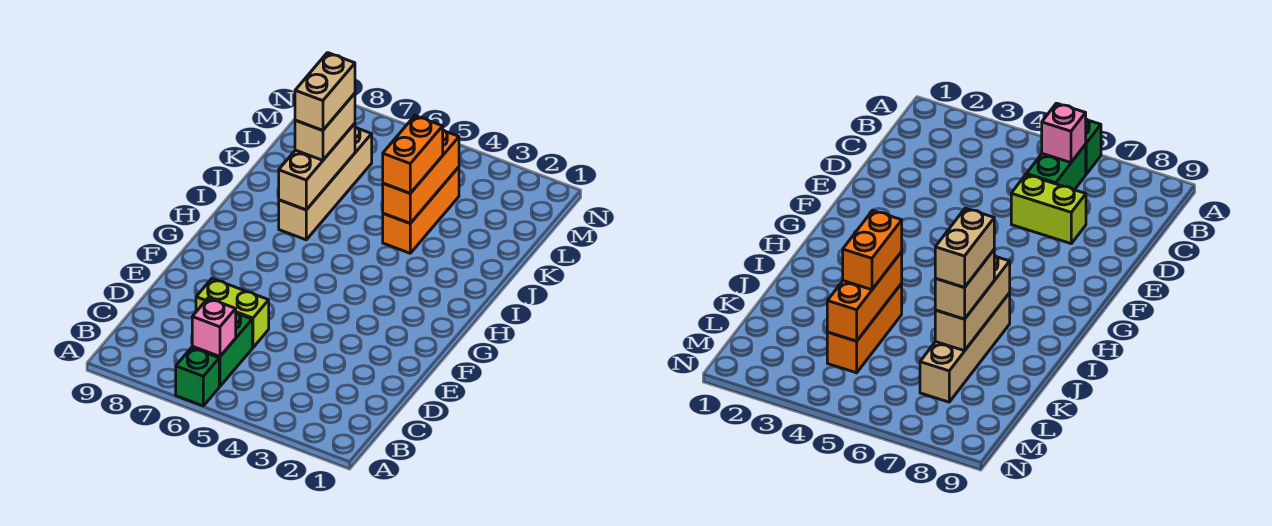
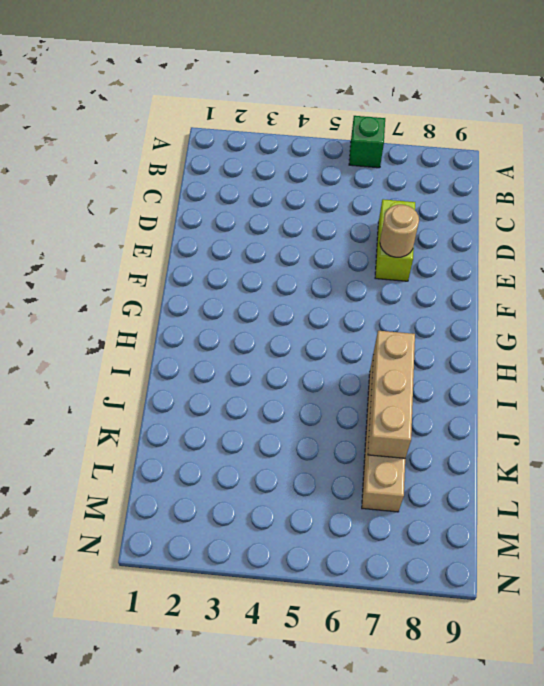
lime brick D7:E7 level 1 -> lime brick D6:D7 level 1
tan round brick E7 level 2 -> none
none -> green brick B6:C6 level 1
none -> orange brick J4:L4 level 1

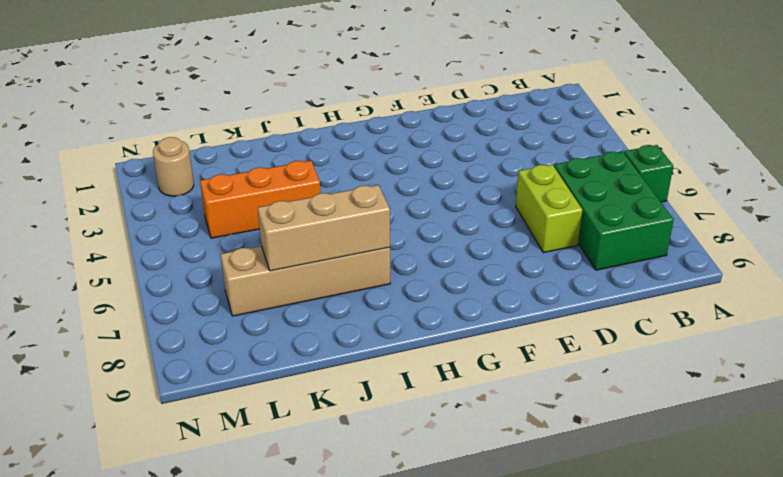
green brick B6:C8 level 1 -> green brick B6:C6 level 1
tan round brick M2 level 1 -> none
none -> pink brick B6 level 2
none -> orange brick J4:L4 level 2

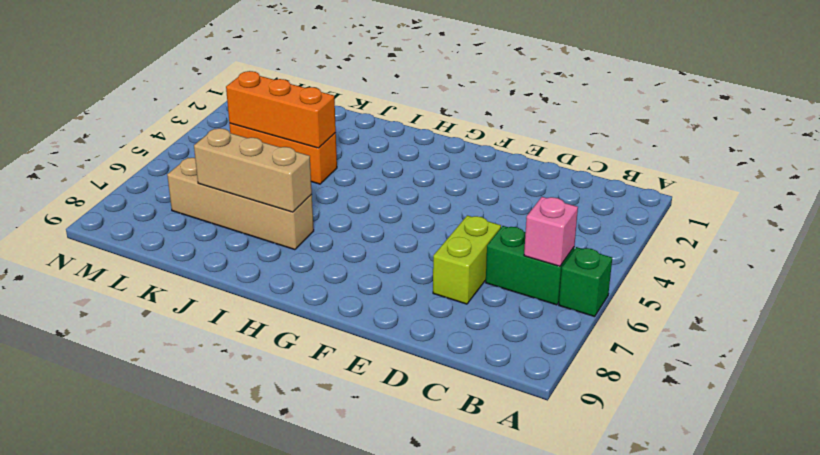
none -> orange brick J4:K4 level 3
none -> tan brick J7:K7 level 3

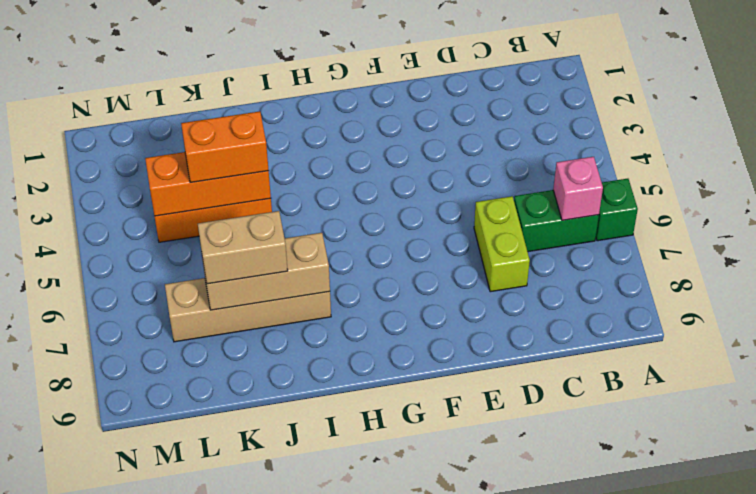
none -> tan brick J7:K7 level 4

